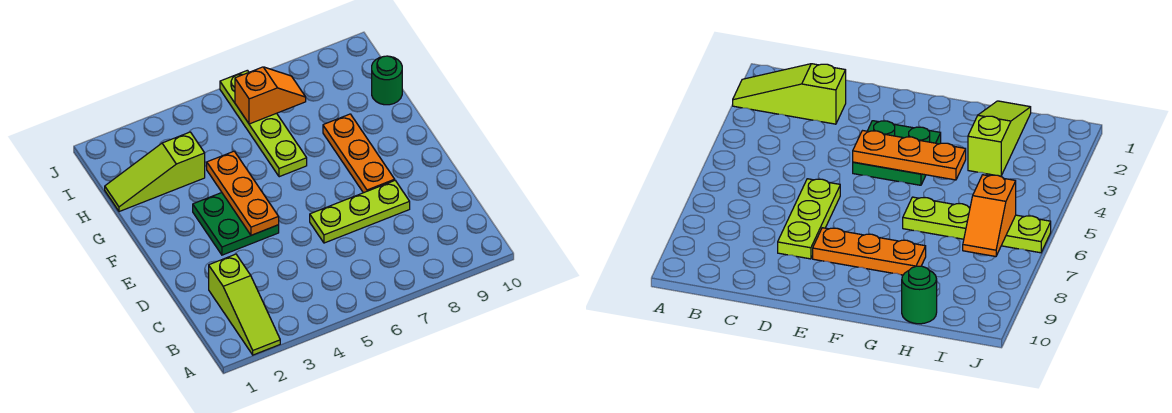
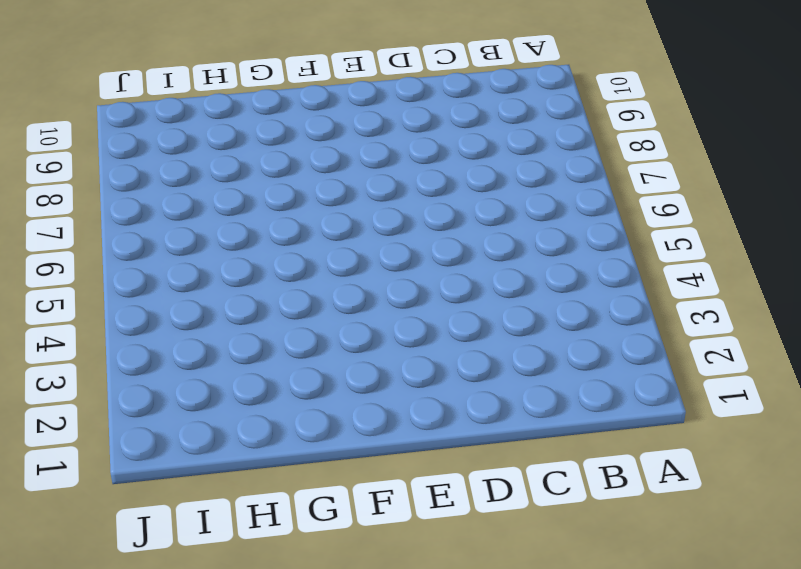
none -> lime slope A2:C2 level 1 top C
none -> lime plate D6:D8 level 1

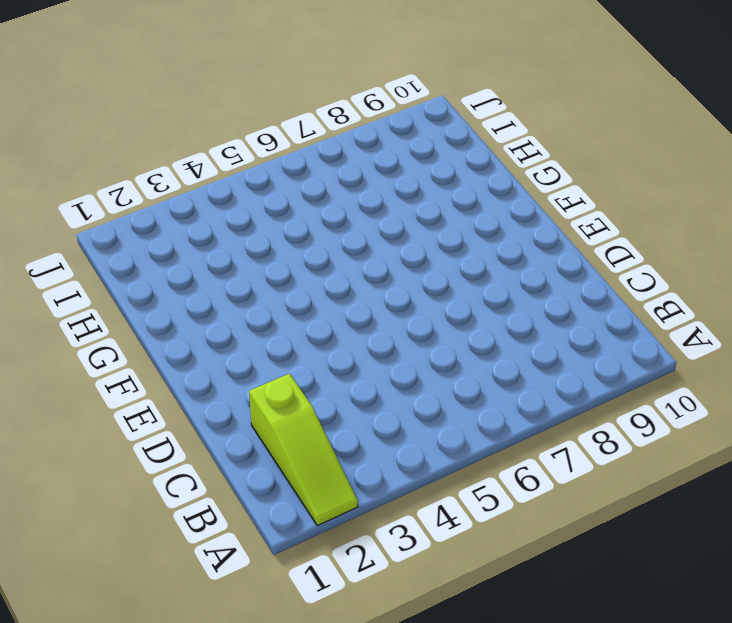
none -> lime plate D6:D8 level 1
none -> green plate E3:F4 level 1

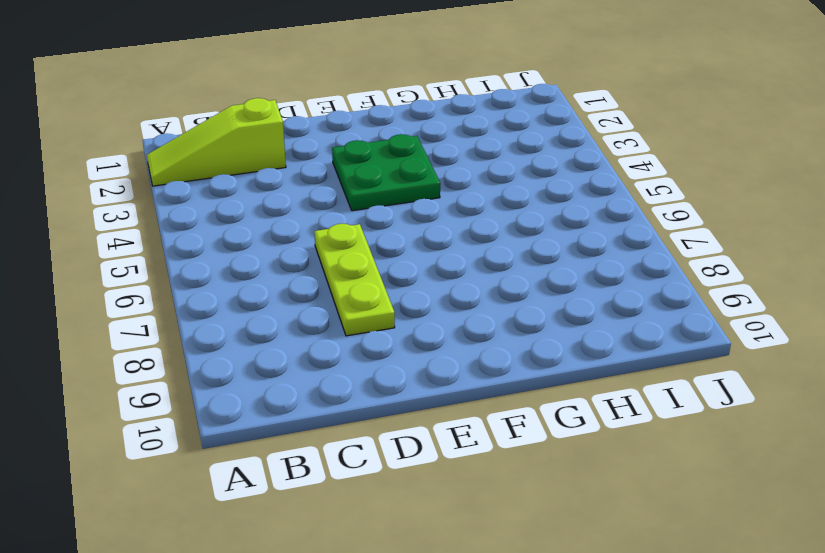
none -> orange plate E8:G8 level 1
none -> lime plate G6:J6 level 1

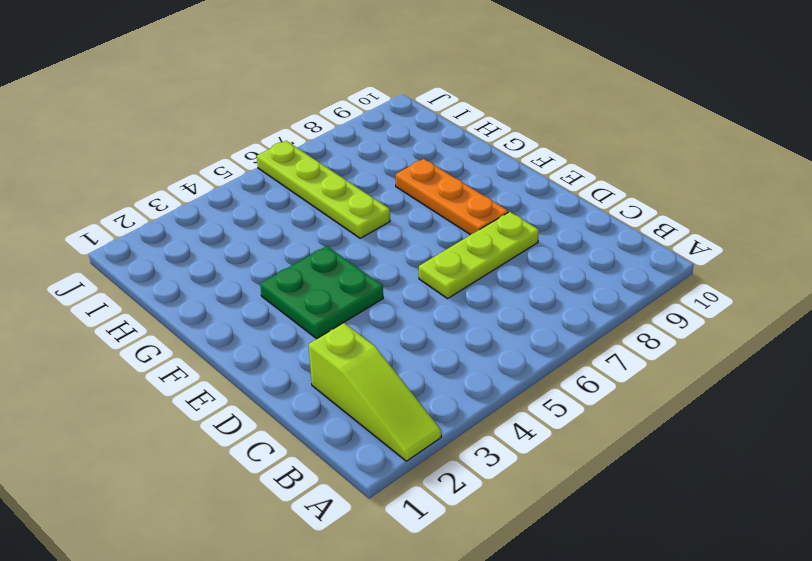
none -> lime slope H1:H3 level 1 top 3
none -> green round brick H10 level 1

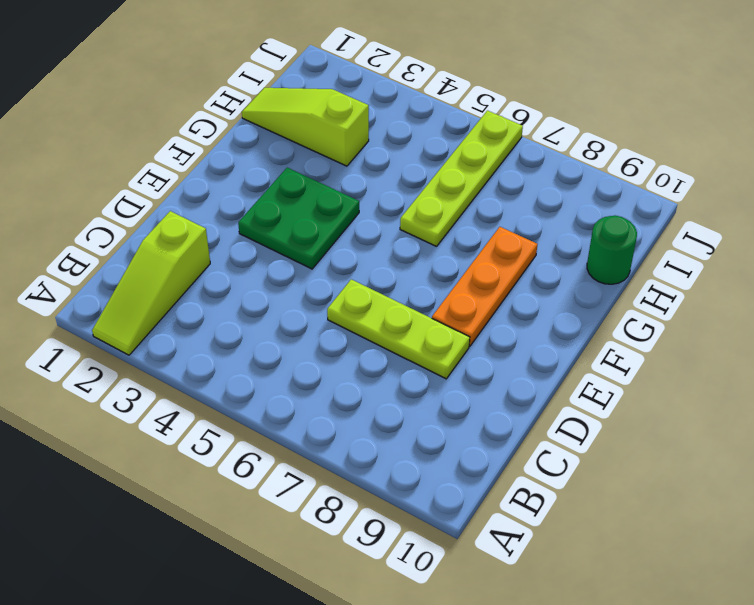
none -> orange plate E4:G4 level 2
none -> orange slope I6:I7 level 2 top 6

